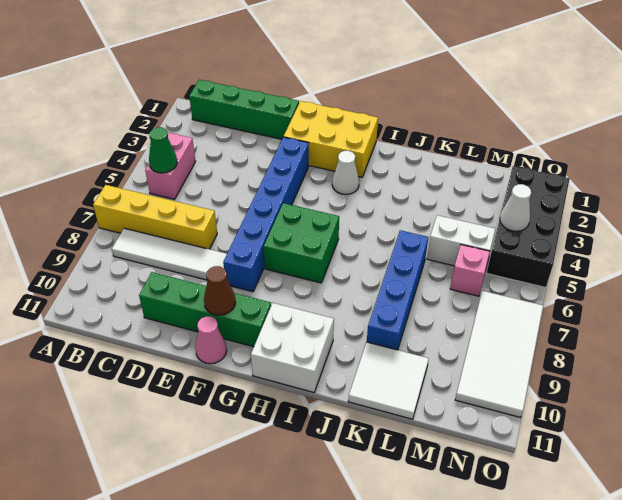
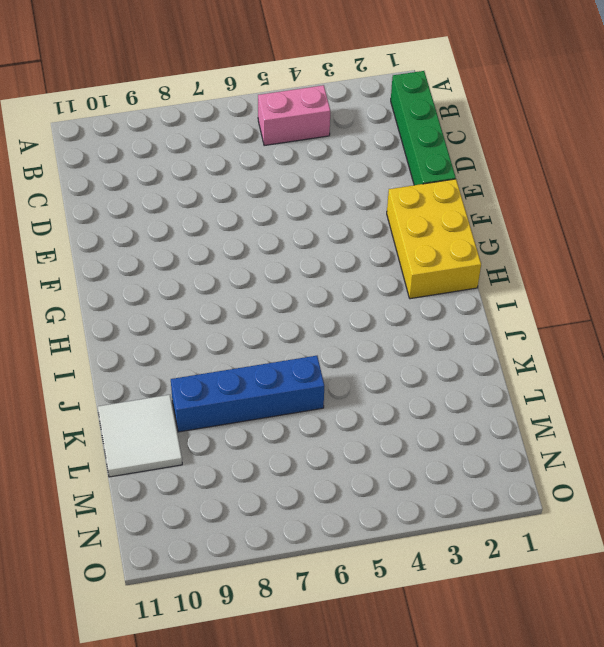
none -> yellow brick A7:D7 level 1
none -> white tile B8:E8 level 1
none -> green brick D10:G10 level 1

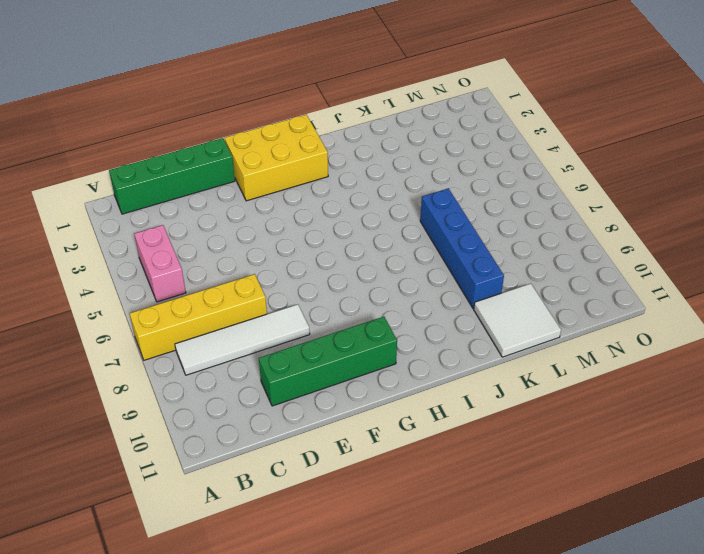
none -> blue brick F3:F8 level 1
none -> pink cone F11 level 1
none -> green brick G6:H7 level 1

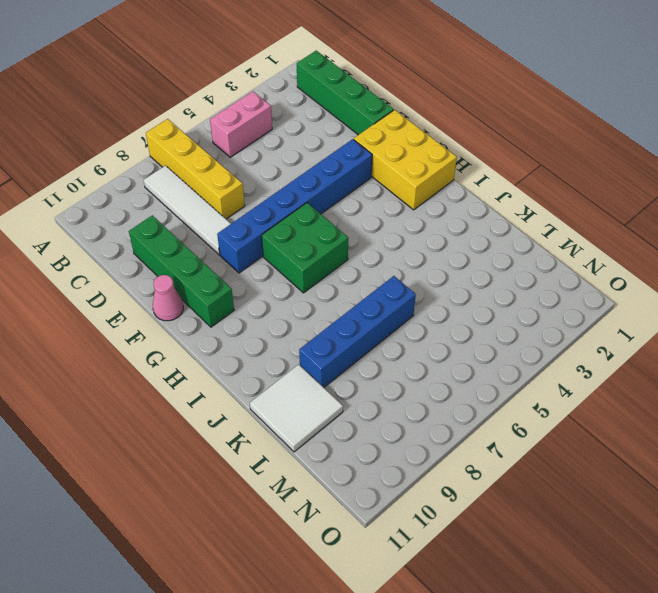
none -> white cone H3 level 1
none -> white brick H10:I11 level 1
none -> white brick L5:M5 level 1

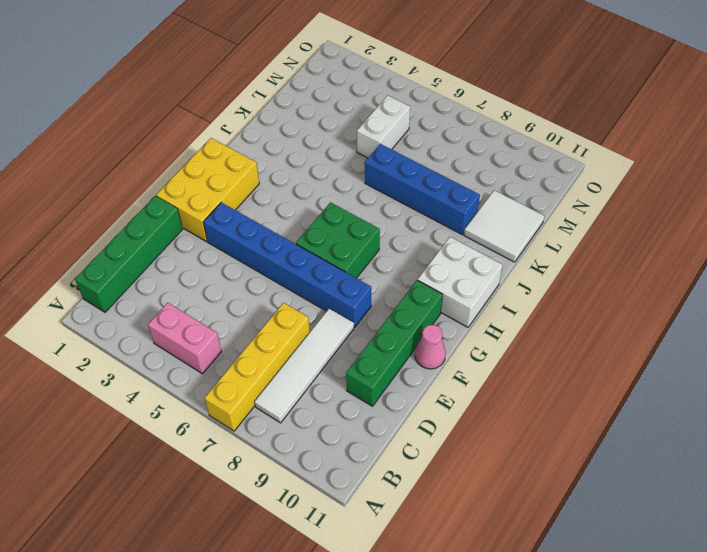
none -> white cone H3 level 1
none -> pink brick M6 level 1
none -> black brick N2:O5 level 1

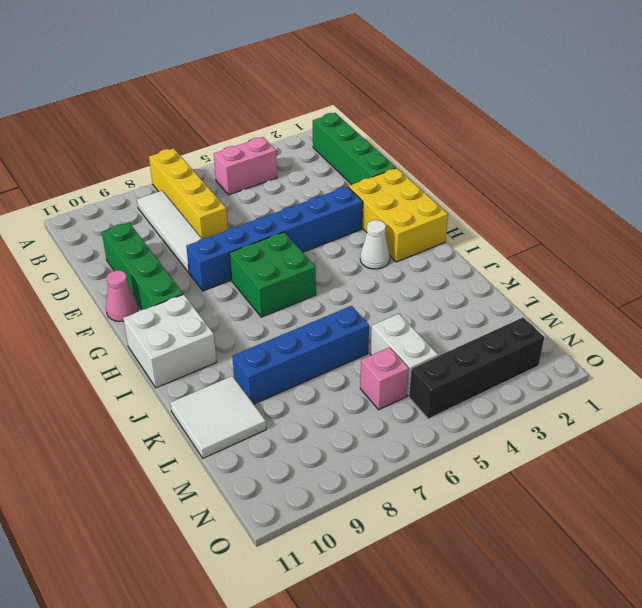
black brick N2:N5 level 1 -> black brick N2:O5 level 1
none -> white tile N7:O10 level 1
none -> green cone B5 level 2
none -> brown cone F10 level 2

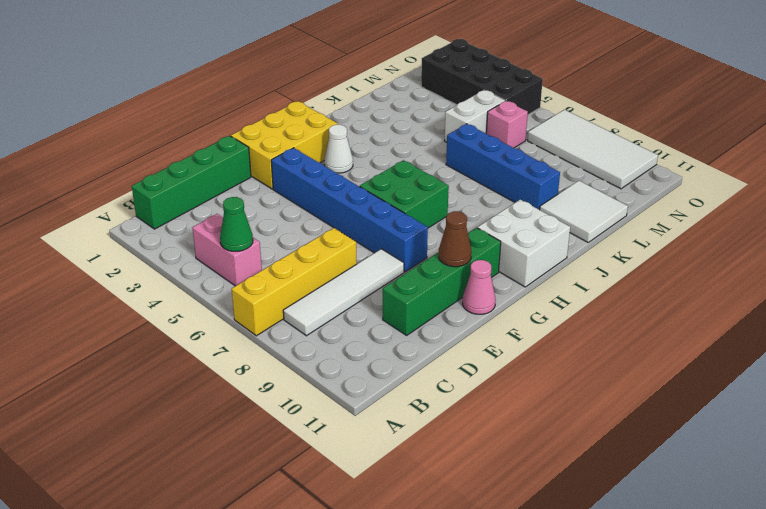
none -> white cone N4 level 2

